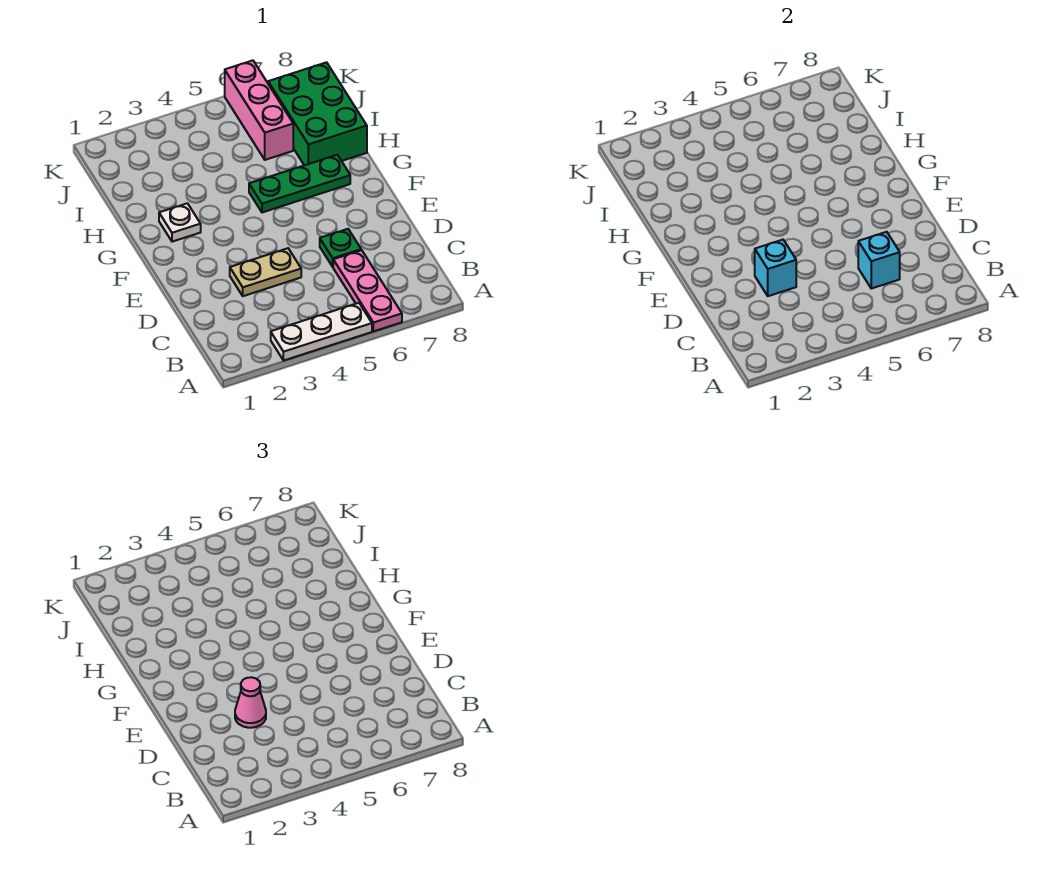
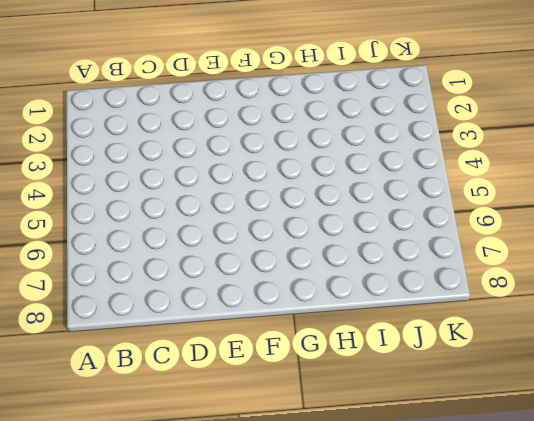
none -> white plate A3:A5 level 1
none -> pink plate A6:C6 level 1

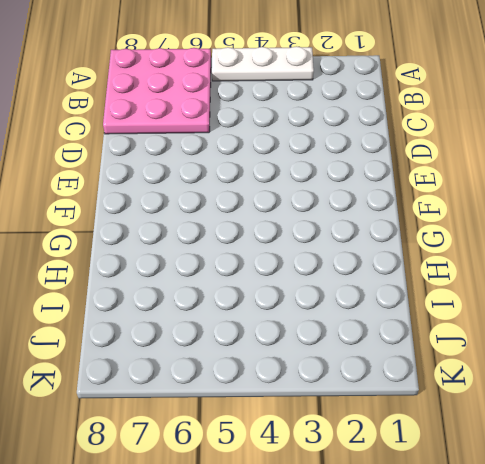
pink plate A6:C8 level 1 -> pink plate A6:C6 level 1
none -> tan plate D3:D4 level 1
none -> green plate D6 level 1

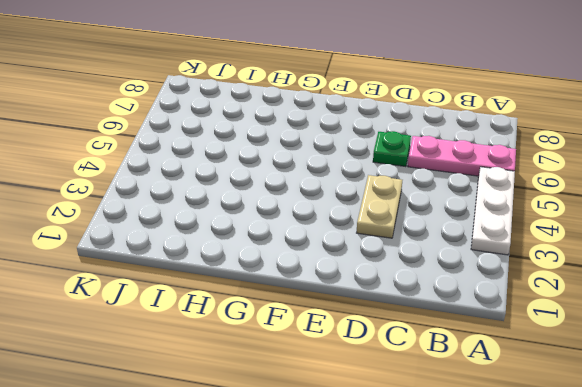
none -> white plate G2 level 1
none -> green plate G5:G7 level 1

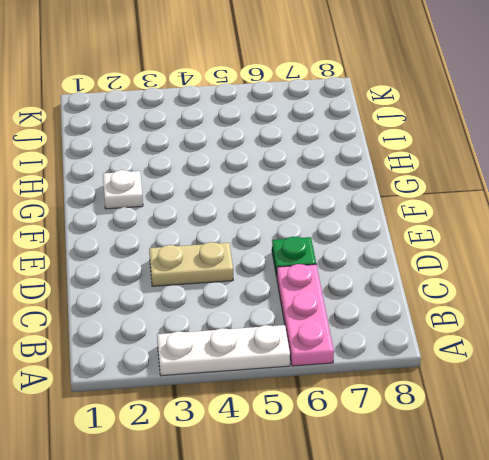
none -> green plate G5:G7 level 1
none -> green brick H7:J8 level 1

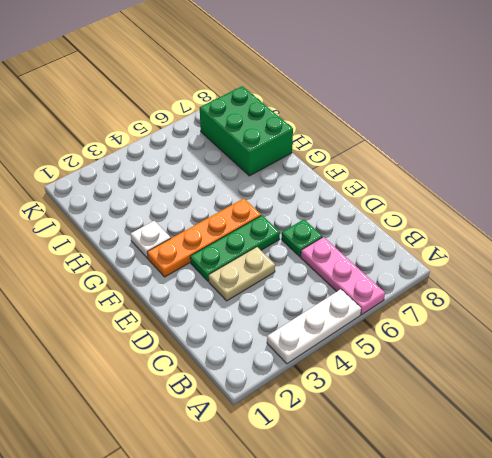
green plate E3:E5 level 1 -> green plate G5:G7 level 1
orange plate F2:F5 level 1 -> none
none -> pink brick I6:K6 level 1
none -> cyan brick C6 level 2

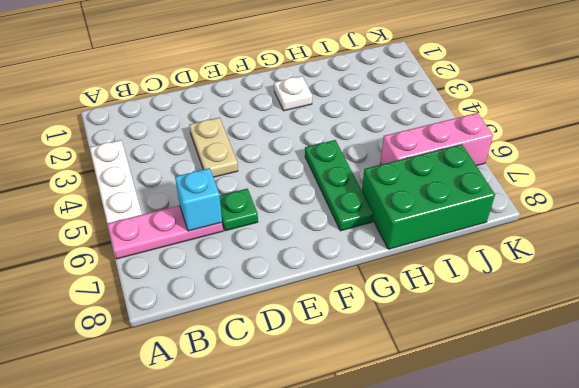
none -> cyan brick D3 level 2
none -> pink cone D3 level 3

